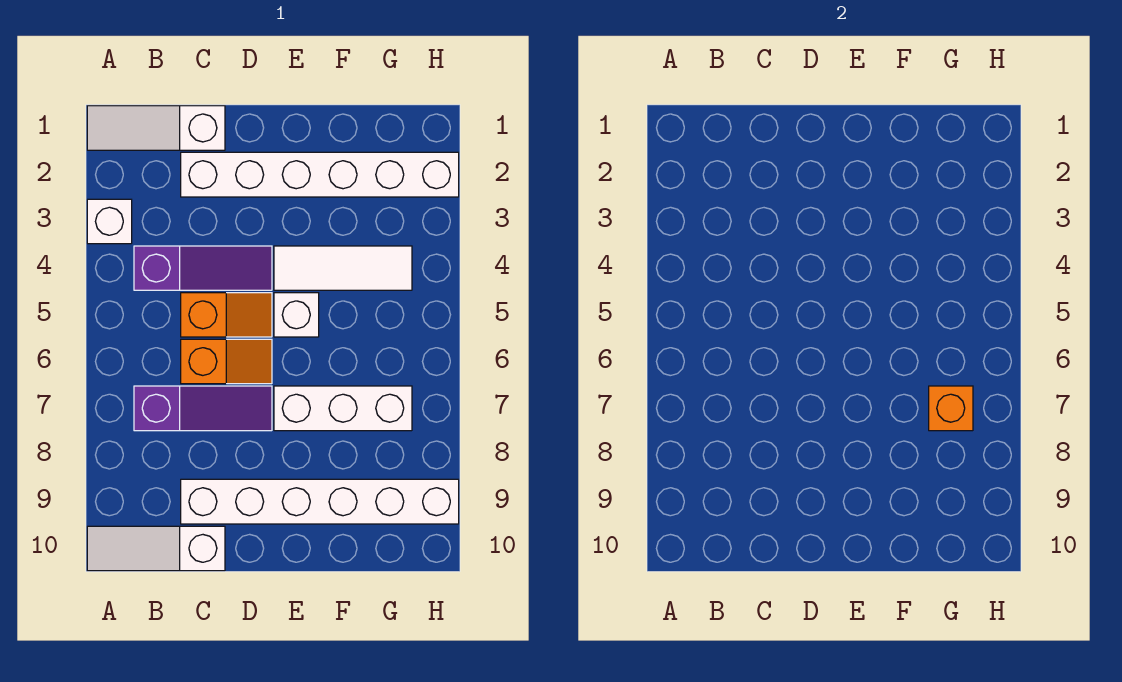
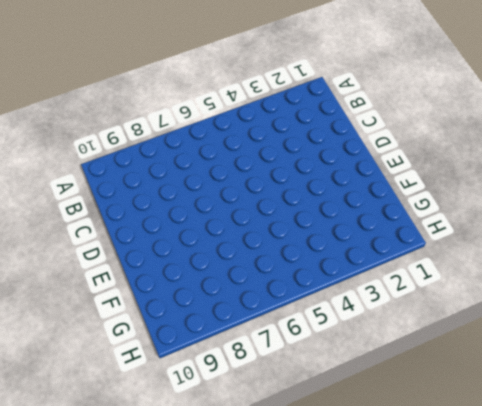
none -> white slope A1:C1 level 1 top C
none -> white brick A3 level 1
none -> white slope A10:C10 level 1 top C

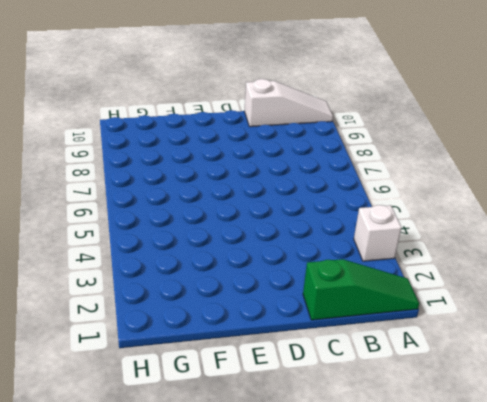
green slope A1:C1 level 1 top C -> white slope A1:C1 level 1 top C
none -> purple slope B4:D4 level 1 top B
none -> purple slope B7:D7 level 1 top B
none -> white brick C2:H2 level 1

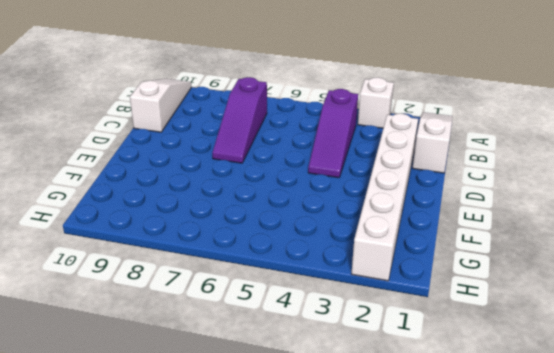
none -> orange slope C5:D5 level 1 top C
none -> orange slope C6:D6 level 1 top C
none -> white brick C9:H9 level 1

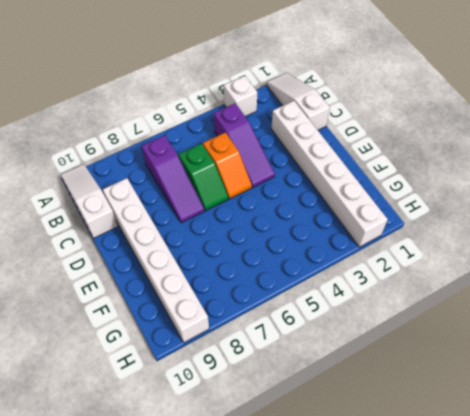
green slope C6:D6 level 1 top C -> orange slope C6:D6 level 1 top C
none -> white tile E4:G4 level 1
none -> white brick E5 level 1
none -> white brick E7:G7 level 1

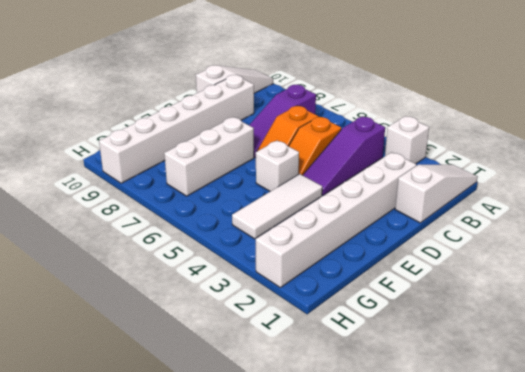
none -> orange brick G7 level 2

